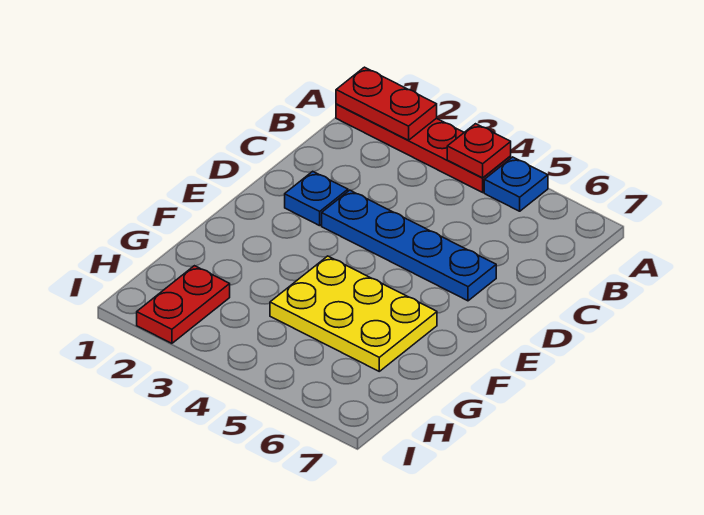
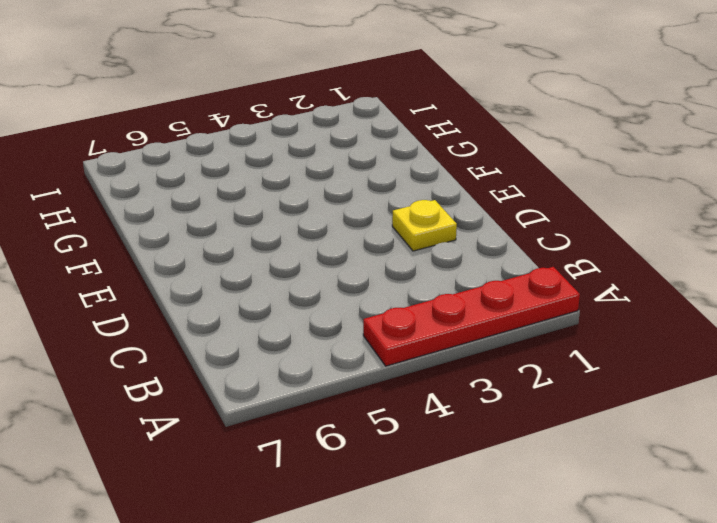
yellow plate D2 level 1 -> blue plate D2 level 1
none -> blue plate A5 level 1
none -> blue plate D3:D6 level 1

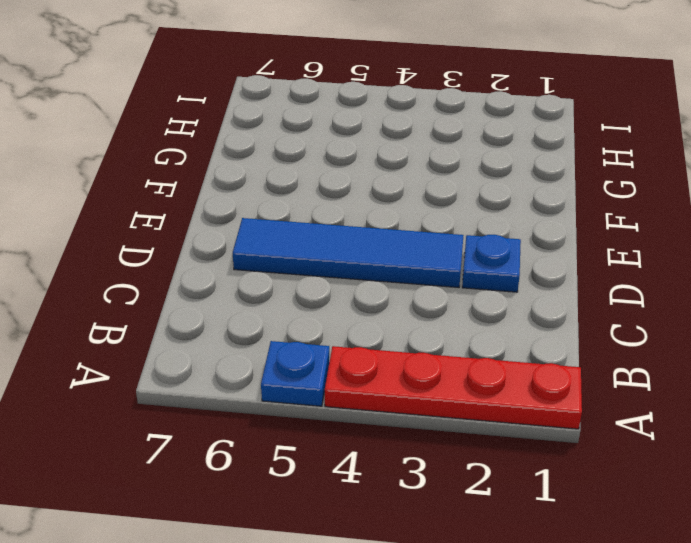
blue tile D3:D6 level 1 -> blue plate D3:D6 level 1
none -> yellow plate F4:G6 level 1
none -> red plate H2:I2 level 1

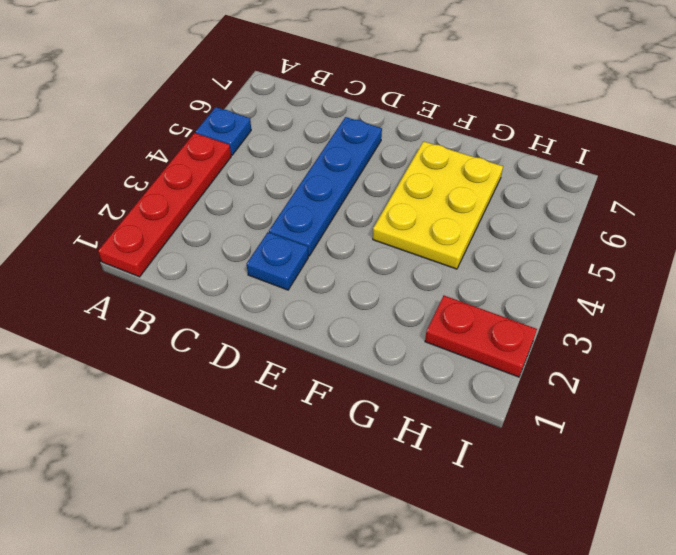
none -> red plate A1:A2 level 2
none -> red plate A4 level 2

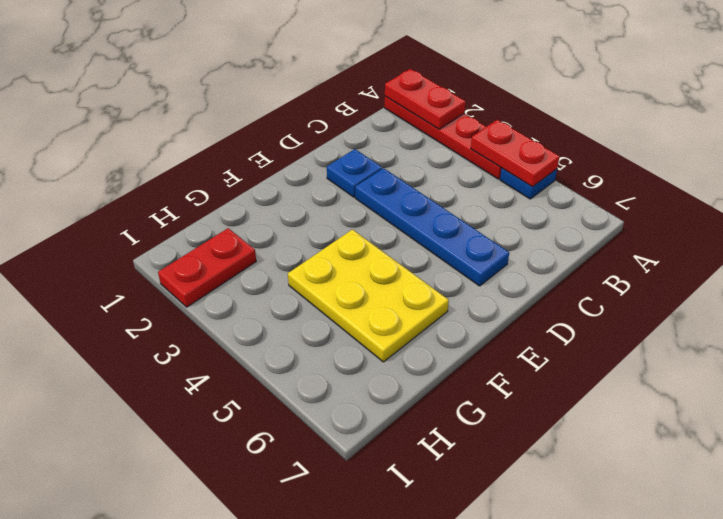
red plate A4:A5 level 2 -> red plate A4 level 2

